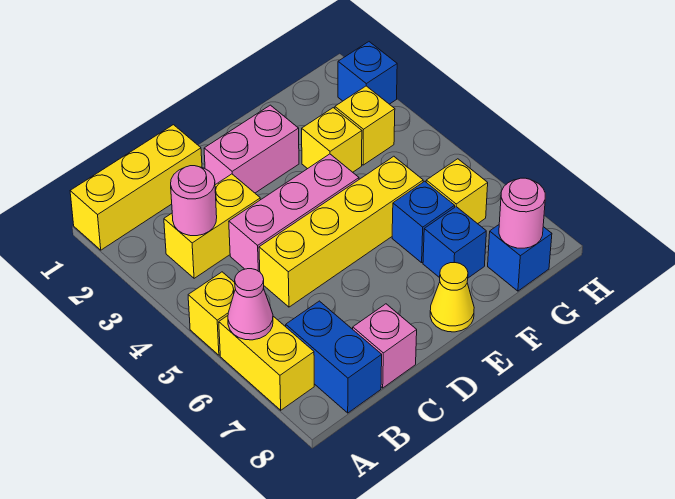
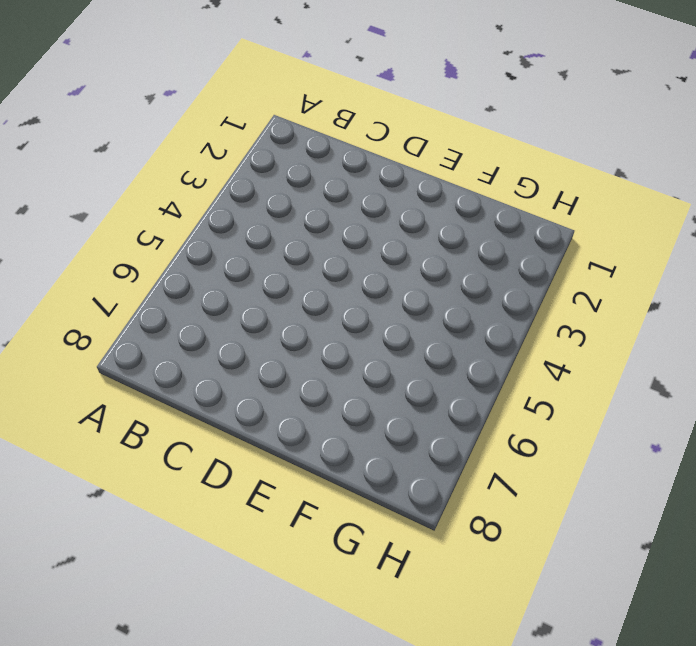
none -> yellow brick A1:C1 level 1
none -> yellow brick A5 level 1
none -> yellow brick A6:A7 level 1

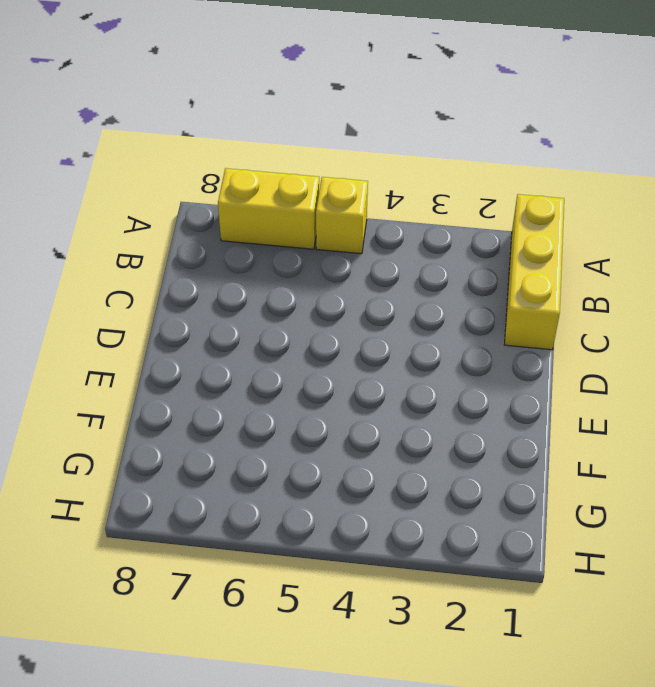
none -> yellow brick B3:C3 level 1
none -> blue brick B7:B8 level 1
none -> pink brick C4:E4 level 1

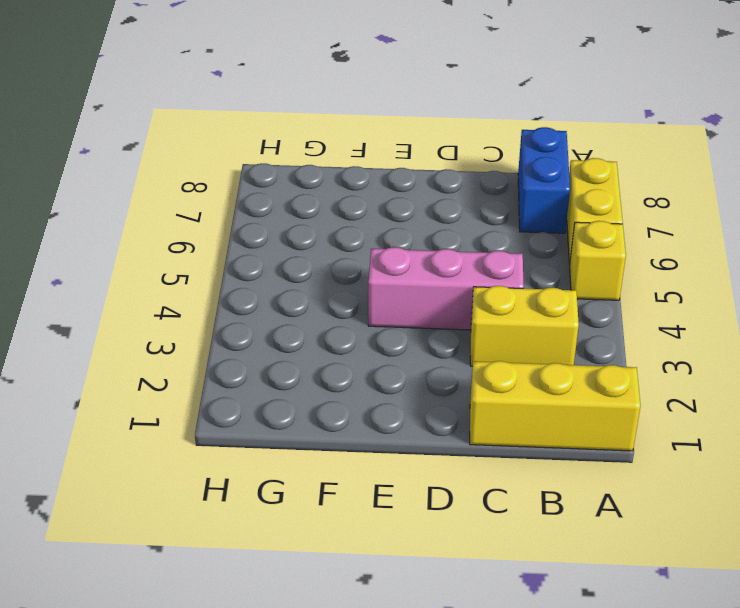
none -> yellow brick C5:F5 level 1
none -> pink brick C8 level 1
none -> pink brick D2:E2 level 1

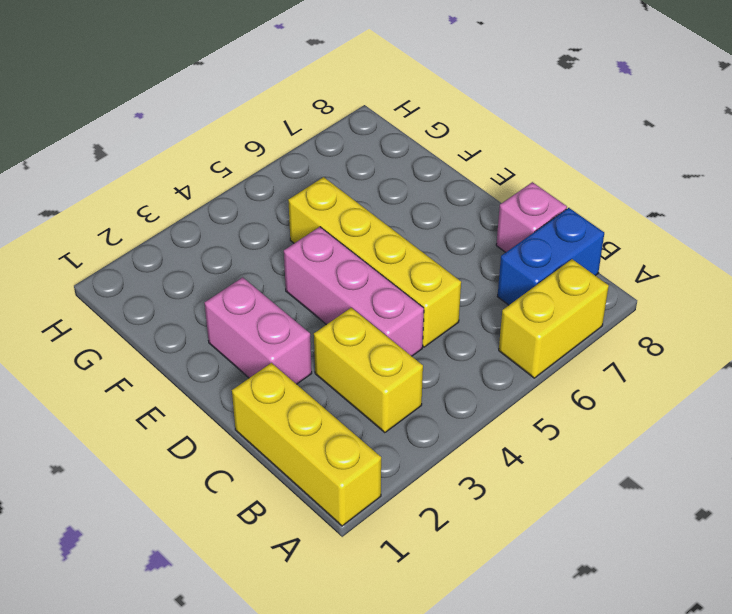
none -> yellow brick A5 level 1
none -> yellow cone E8 level 1
none -> yellow brick F3 level 1

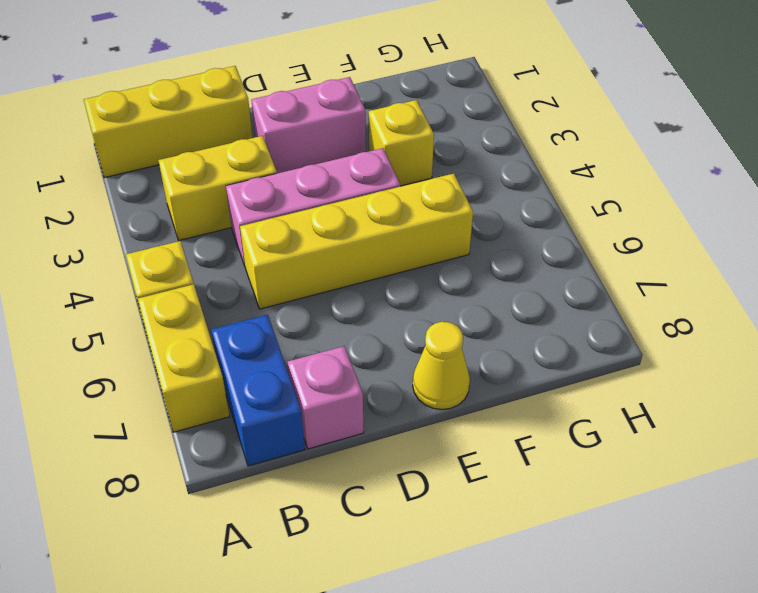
none -> blue brick F6 level 1
none -> blue brick F7 level 1
none -> yellow brick G3 level 1

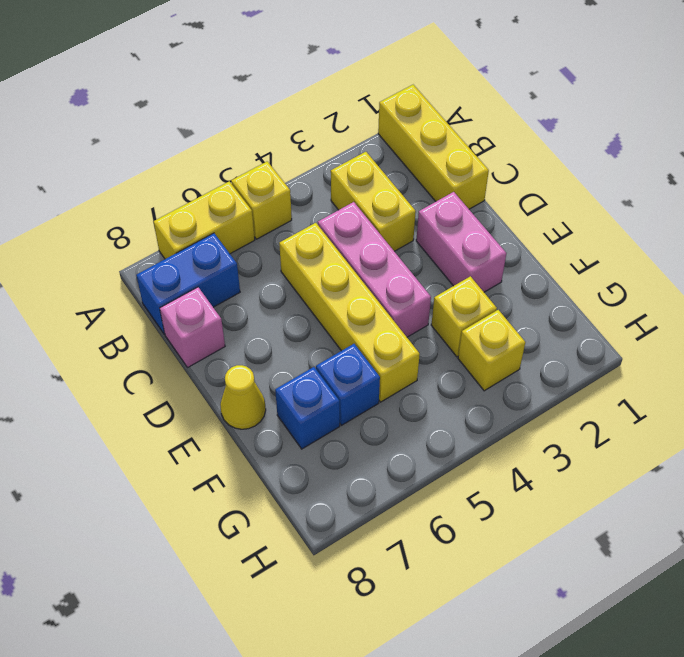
none -> yellow brick G6 level 1
none -> blue brick G8 level 1
none -> blue brick H2 level 1

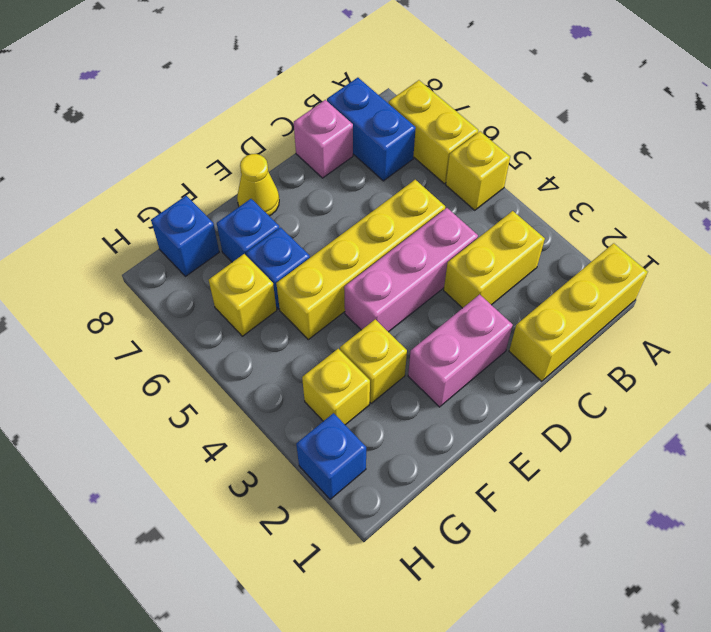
none -> pink cone A6 level 2
none -> pink round brick B3 level 2
none -> pink round brick G8 level 2

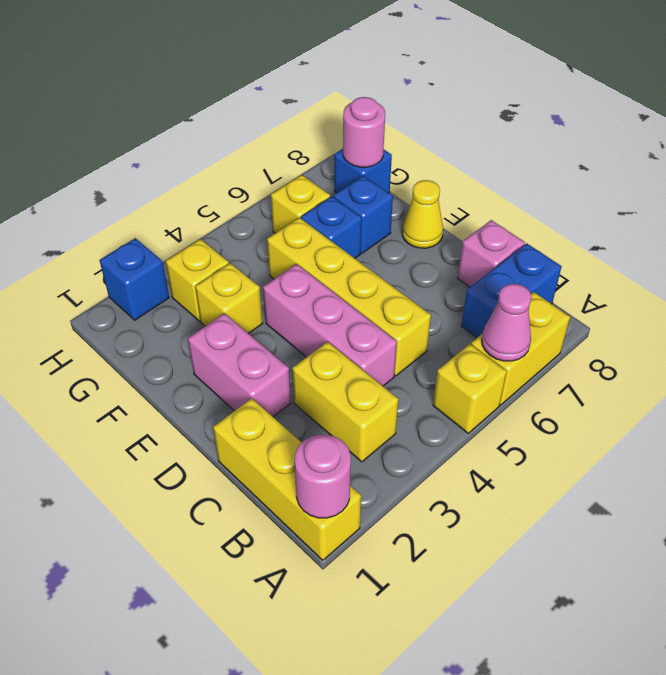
pink round brick A1 level 2 -> pink round brick B3 level 2

